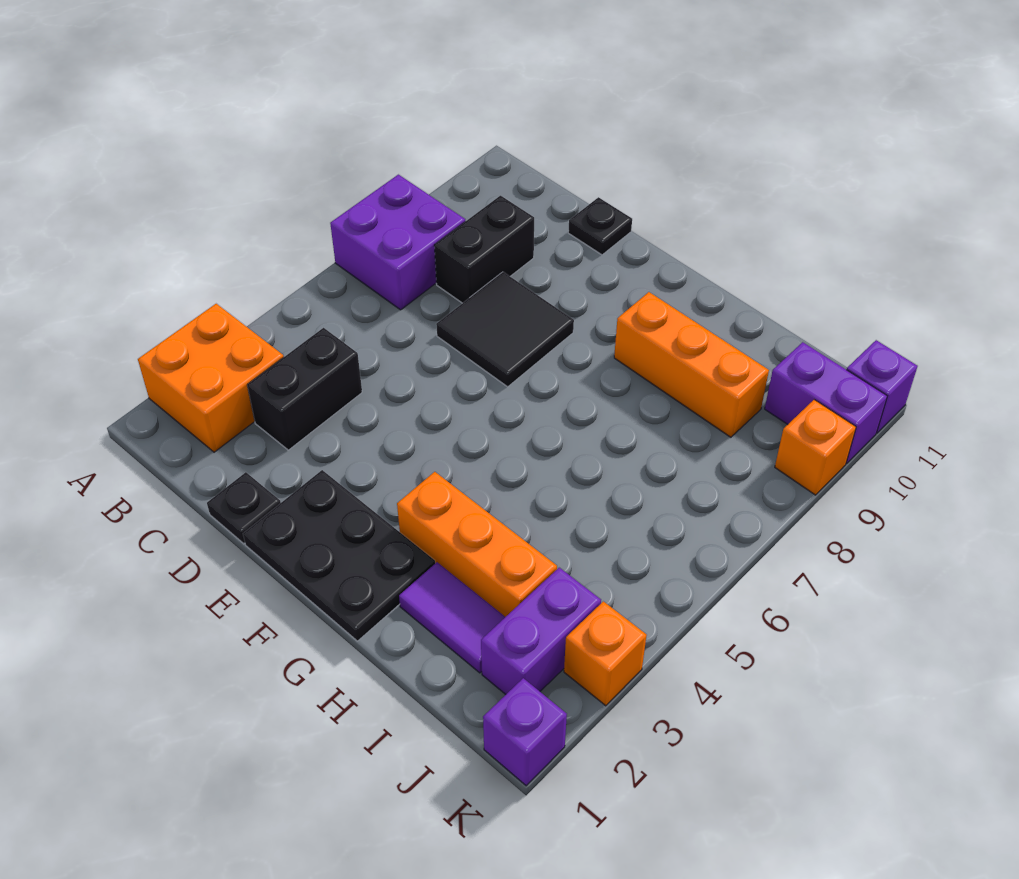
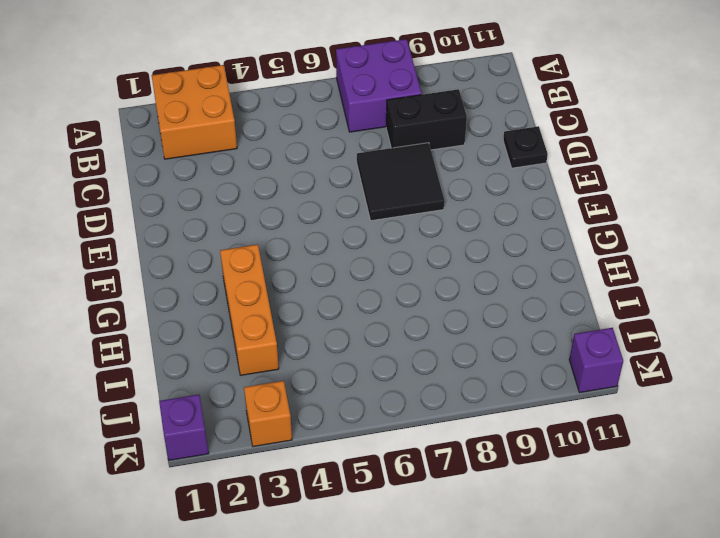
none -> black brick C3:C4 level 1
none -> black plate D1 level 1
none -> black plate E1:G2 level 1

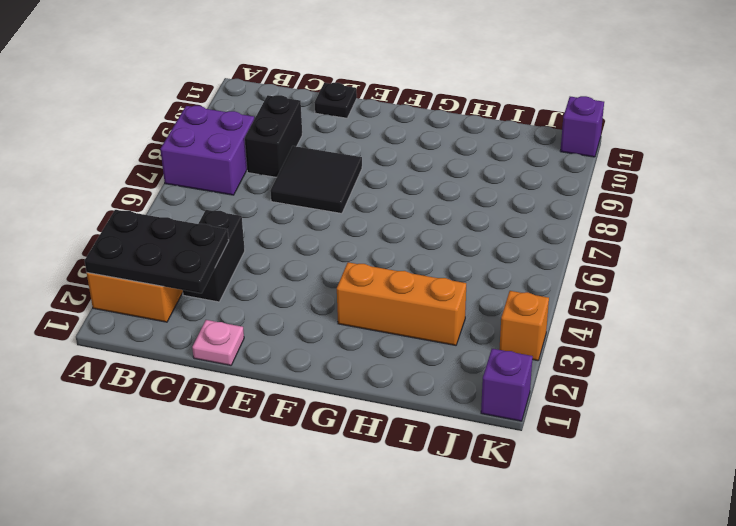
black plate A2:C3 level 2 -> black plate E1:G2 level 1
pink plate D1 level 1 -> black plate D1 level 1
none -> orange brick G9:I9 level 1
none -> purple tile H2:I2 level 1
none -> purple brick J2:J3 level 1

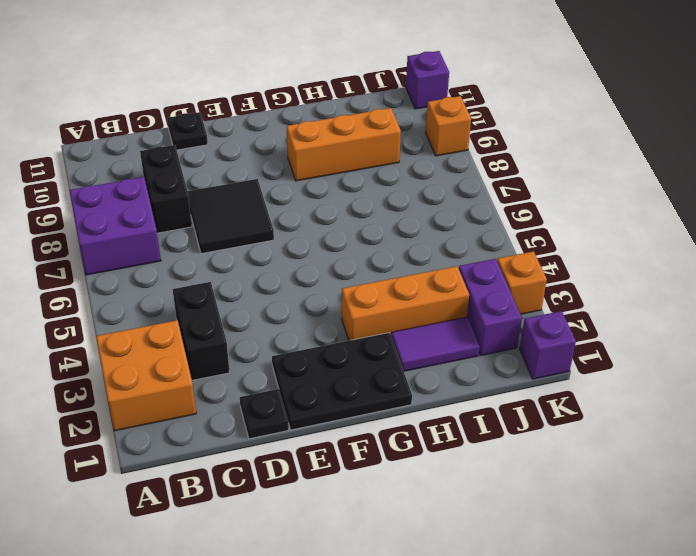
none -> purple brick J10:K10 level 1

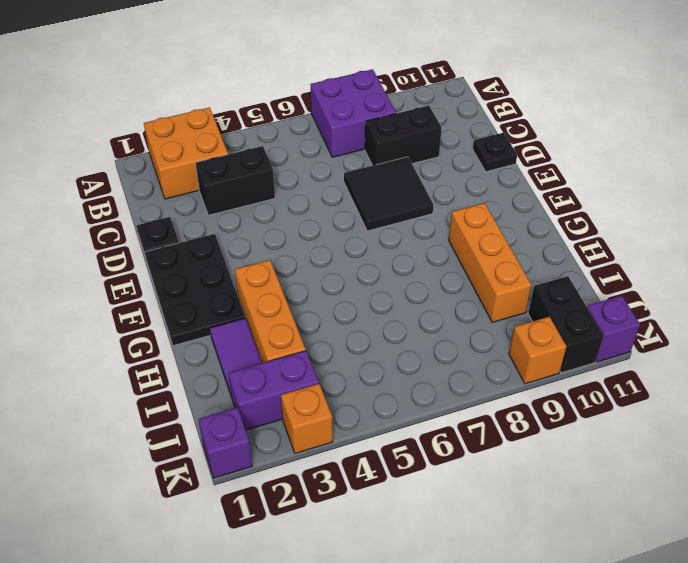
black brick J10:K10 level 1 -> purple brick J10:K10 level 1

